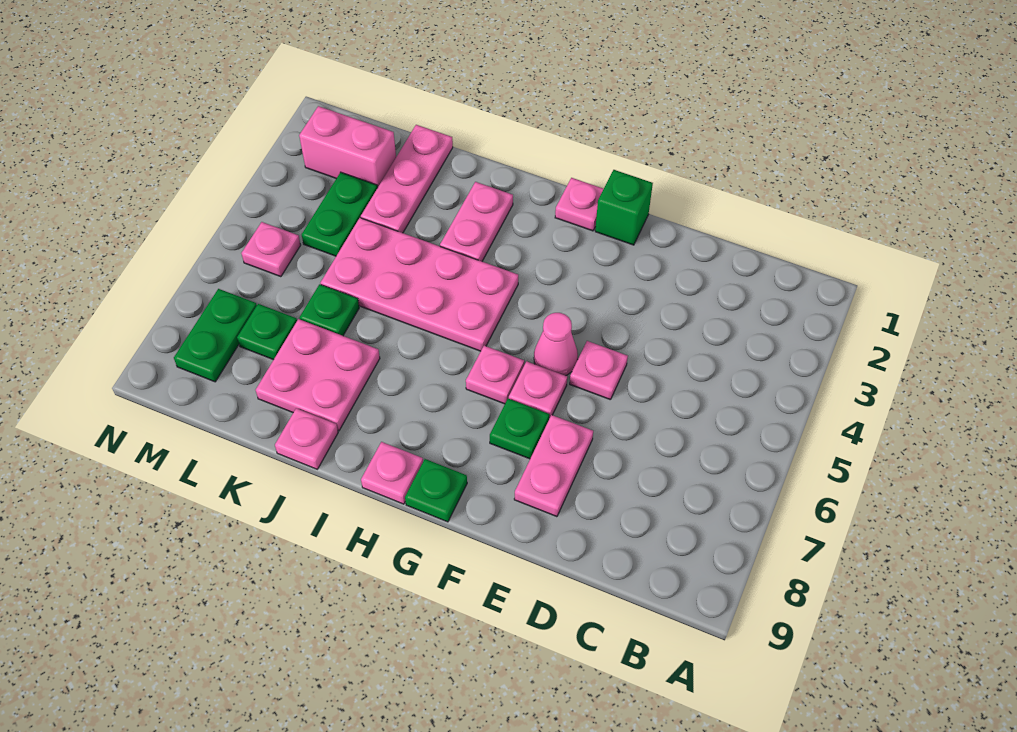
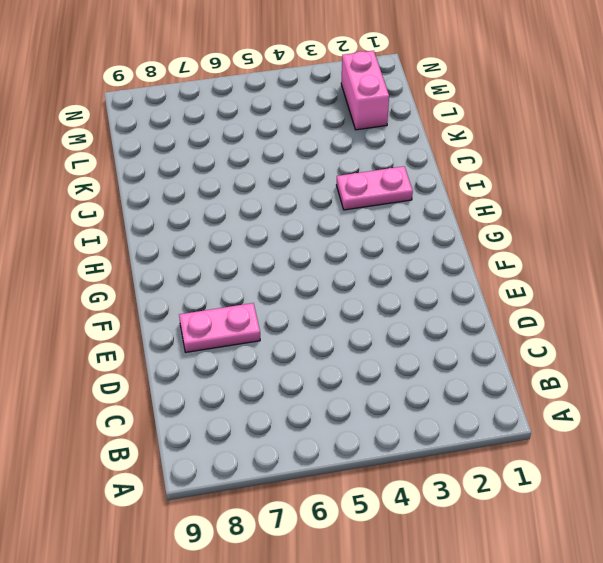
none -> pink plate E5 level 1
none -> green brick F1 level 1
none -> pink cone F5 level 1

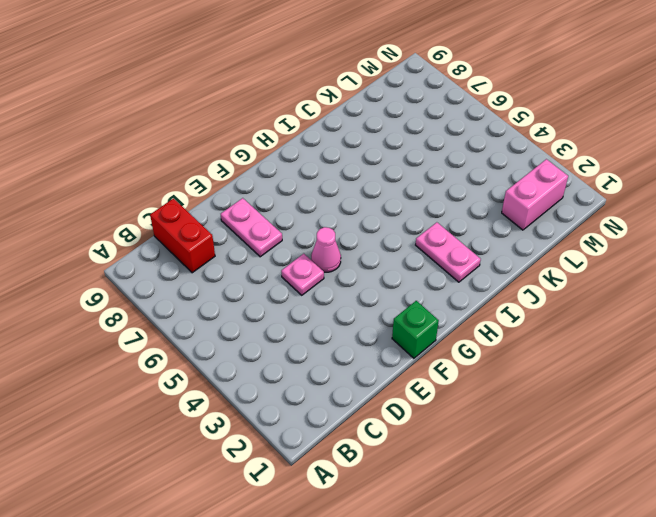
red brick C8:C9 level 1 -> none
none -> pink plate F6 level 1
none -> green plate F7 level 1
none -> pink plate G1 level 1

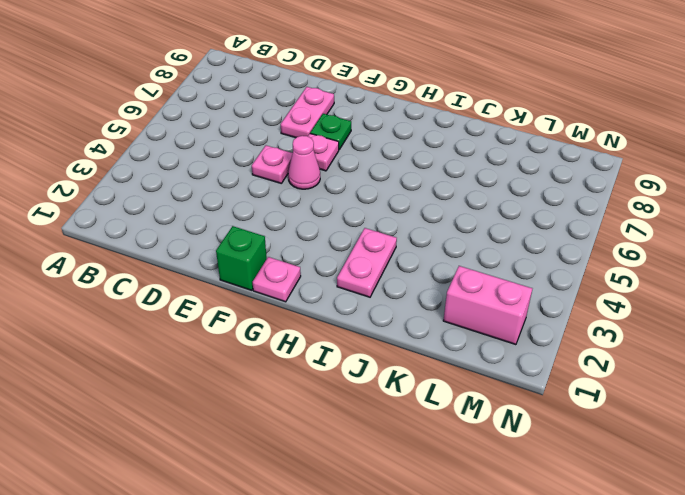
none -> pink plate G6 level 1
none -> green plate G9 level 1
none -> pink plate H4:K5 level 1

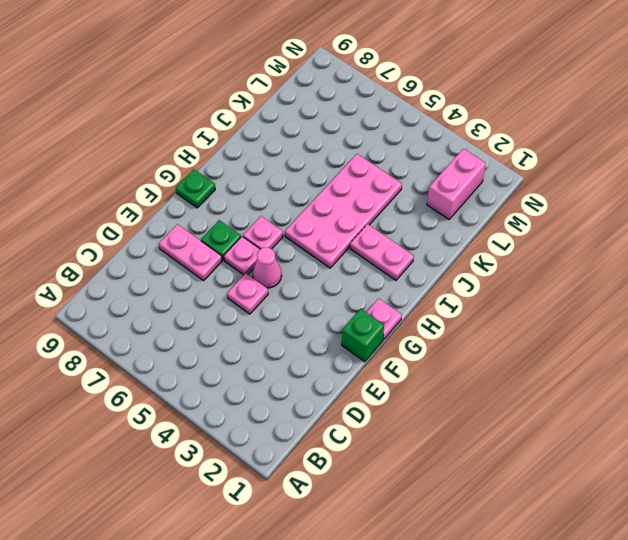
none -> pink plate H9 level 1
none -> pink plate J7:K8 level 1
none -> pink plate J9 level 1

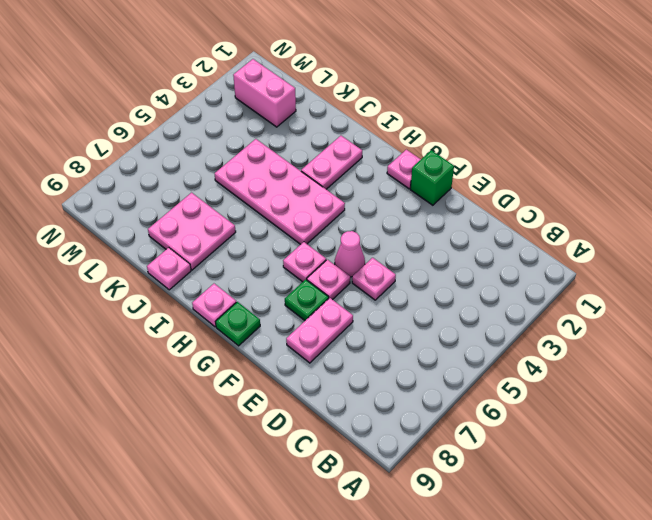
none -> pink plate K1:K3 level 1
none -> green plate K6 level 1
none -> green plate L3:L4 level 1

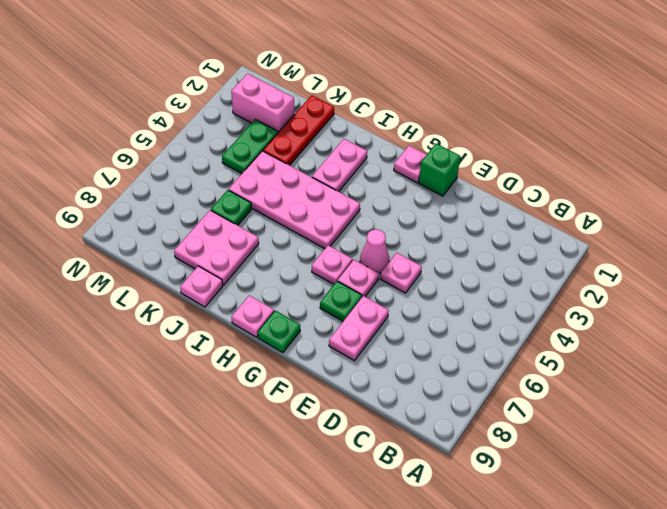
red plate K1:K3 level 1 -> pink plate K1:K3 level 1
none -> green plate L7 level 1
none -> pink plate M5 level 1
none -> green plate M7:M8 level 1

